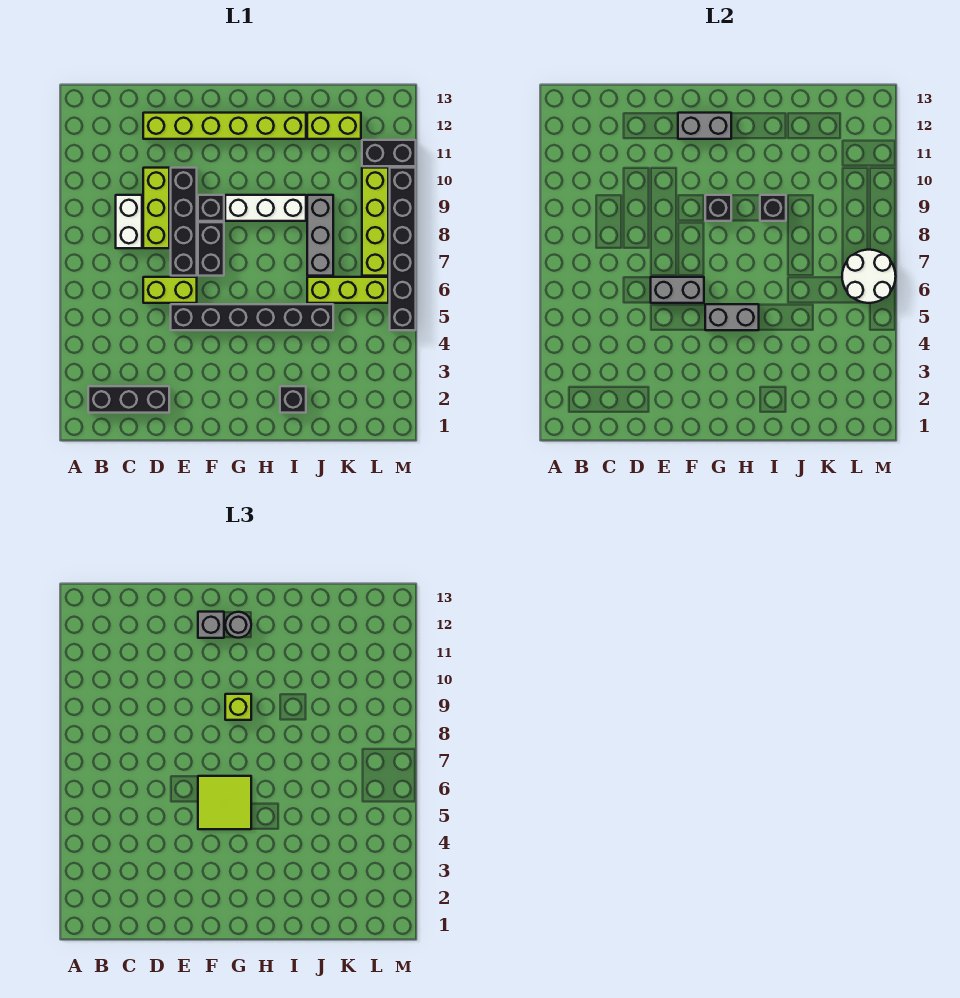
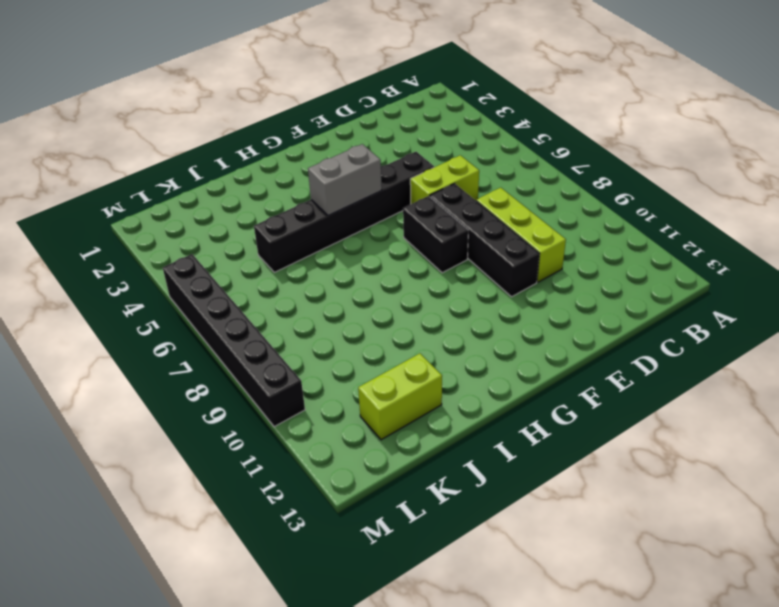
none -> black brick B2:D2 level 1
none -> white brick C8:C9 level 1
none -> lime brick D12:I12 level 1

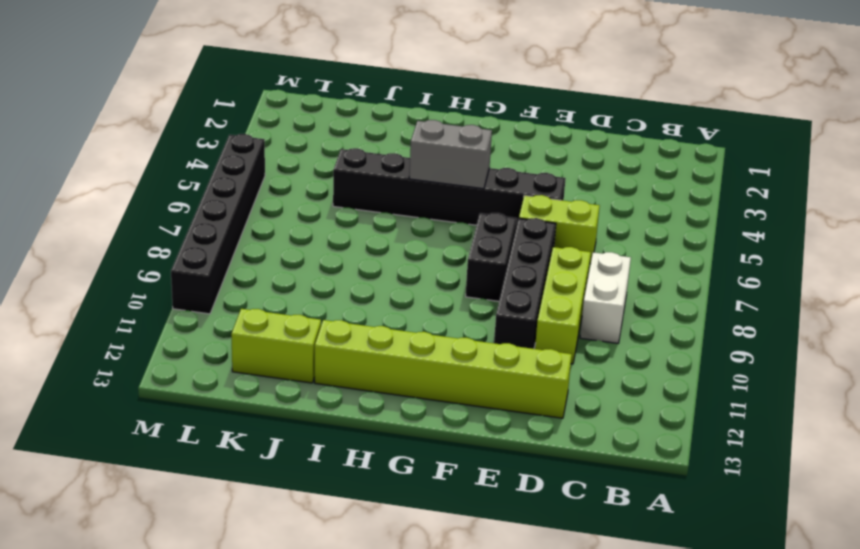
none -> black brick B2:D2 level 1
none -> black brick F9 level 1
none -> white brick G9:I9 level 1

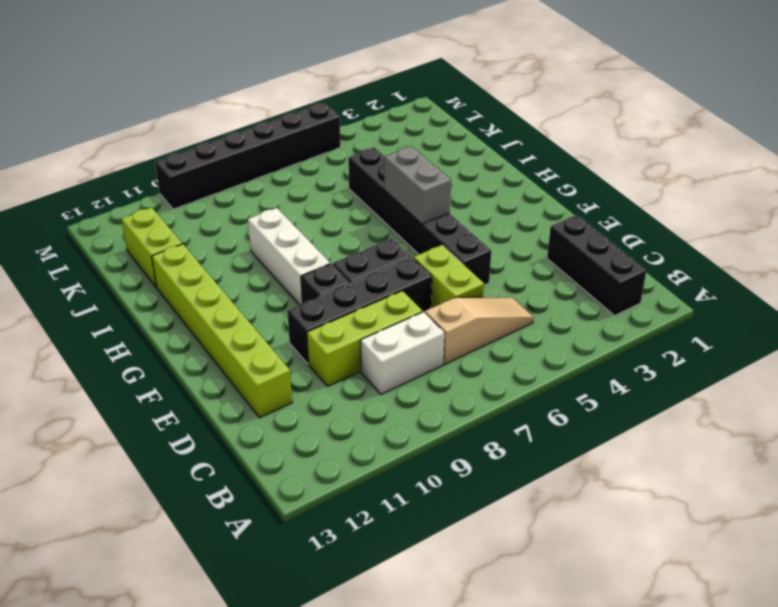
tan slope C5:C7 level 1 top 7 -> none
none -> black brick I2 level 1
none -> lime brick J6:L6 level 1
none -> grey brick J7:J9 level 1

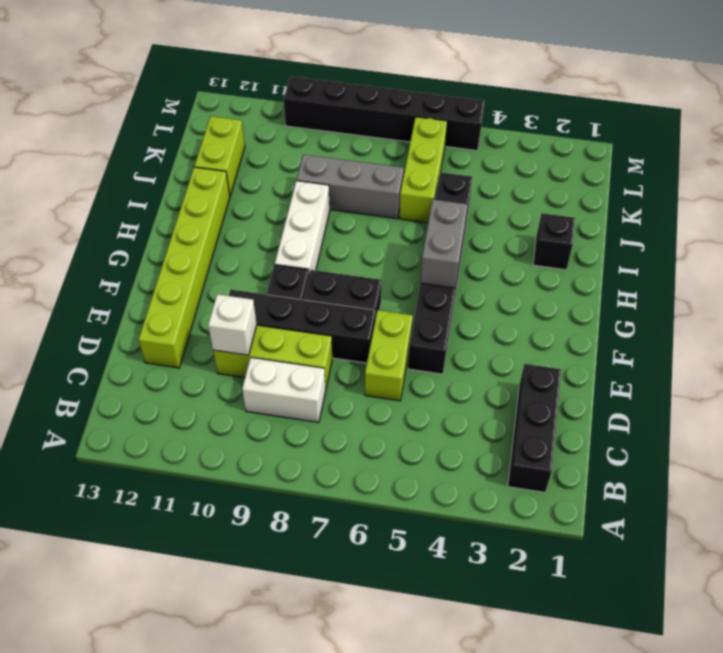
white brick D10 level 2 -> none
none -> lime brick L7:L10 level 1
none -> black brick L11:M11 level 1
none -> grey brick E6:F6 level 2

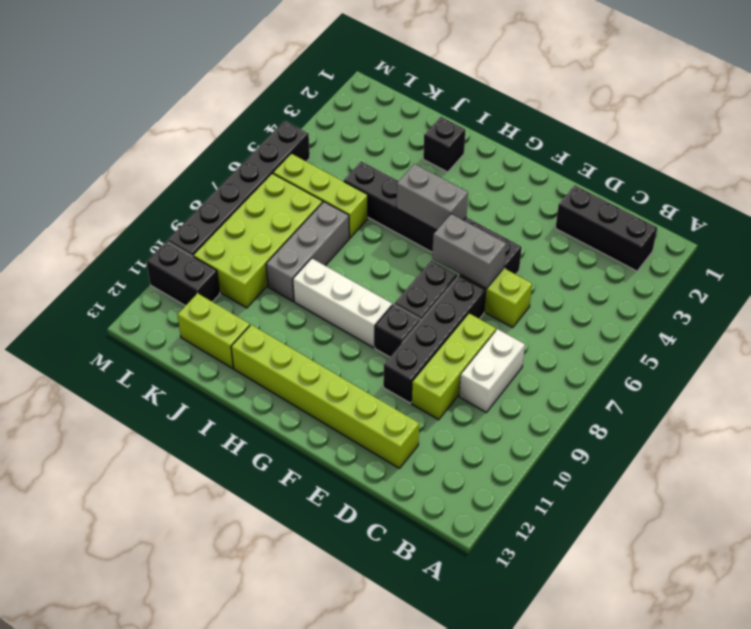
lime brick K7:L10 level 1 -> lime brick L7:L10 level 1
none -> grey brick F12:G12 level 2
none -> black brick G9 level 2
none -> black brick I9 level 2

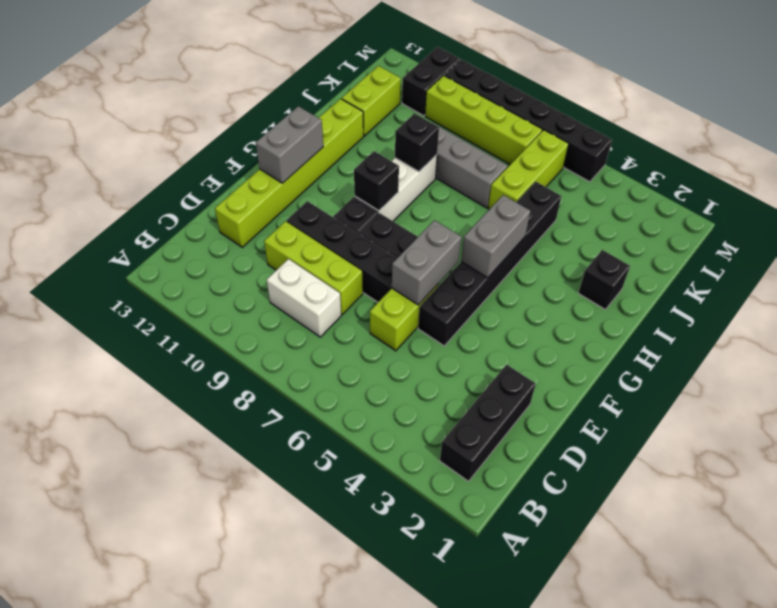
none -> white round brick L6:M7 level 2
none -> lime tile F5:G6 level 3
none -> grey brick F12 level 3

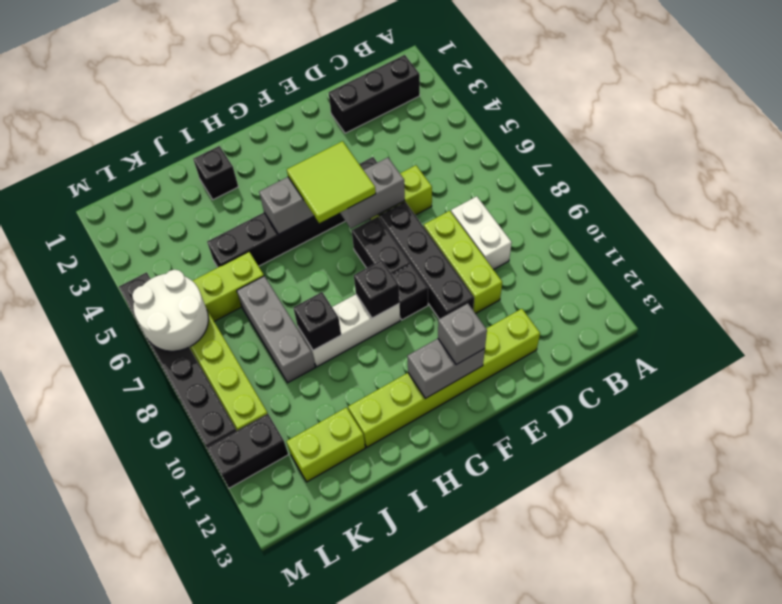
none -> lime brick G9 level 3
none -> grey round brick G12 level 3

